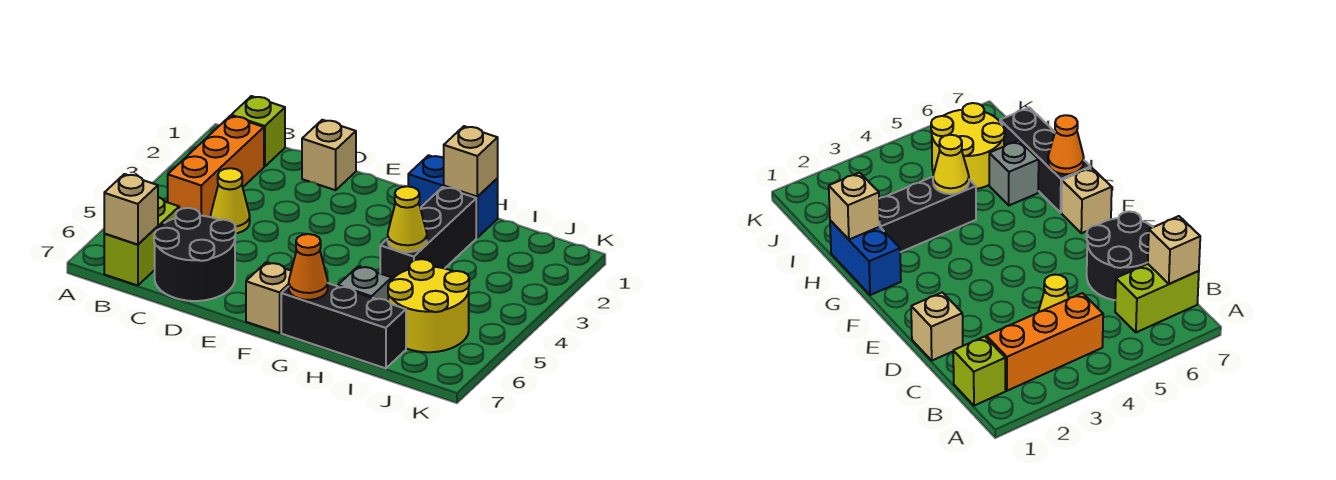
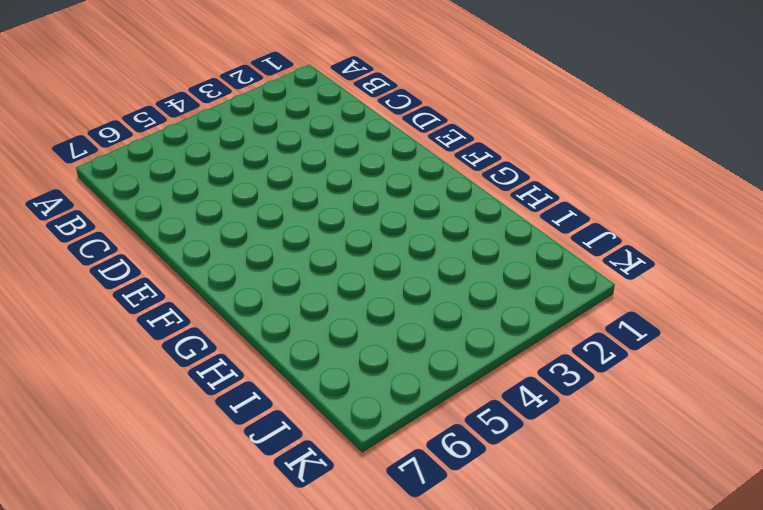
none -> lime brick B1 level 1
none -> orange brick B2:B4 level 1
none -> lime brick B6:B7 level 1

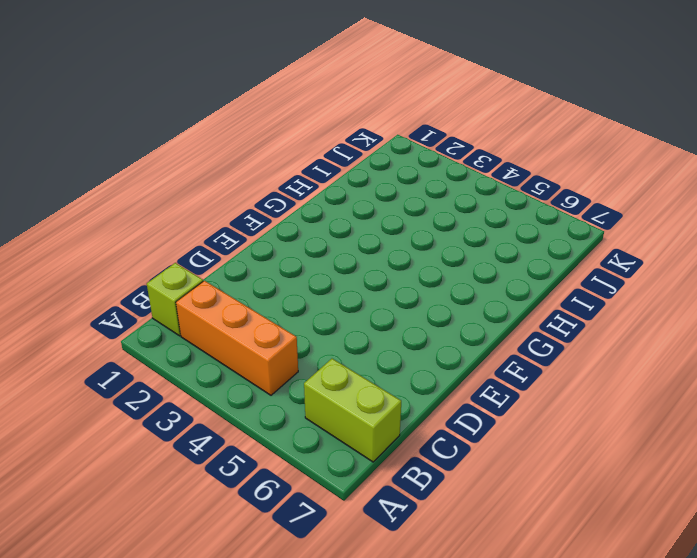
none -> yellow cone C4 level 1
none -> black round brick C6:D7 level 1
none -> tan brick D1 level 1

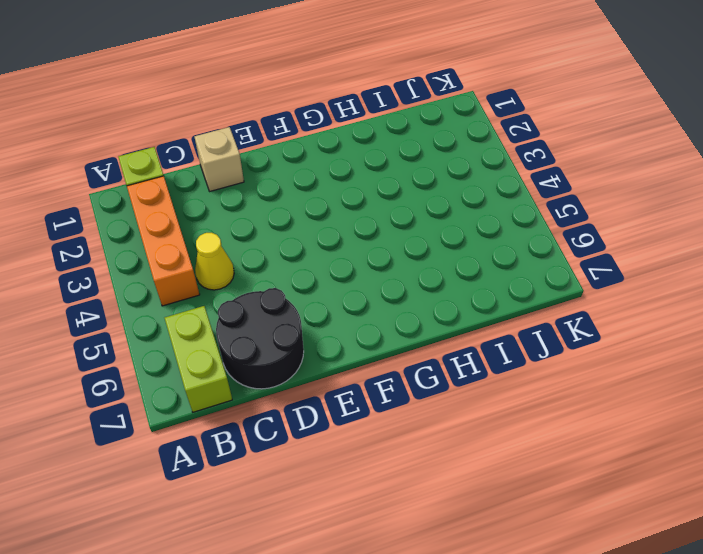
none -> tan brick F7 level 1
none -> blue brick G1:H1 level 1
none -> black brick G7:I7 level 1

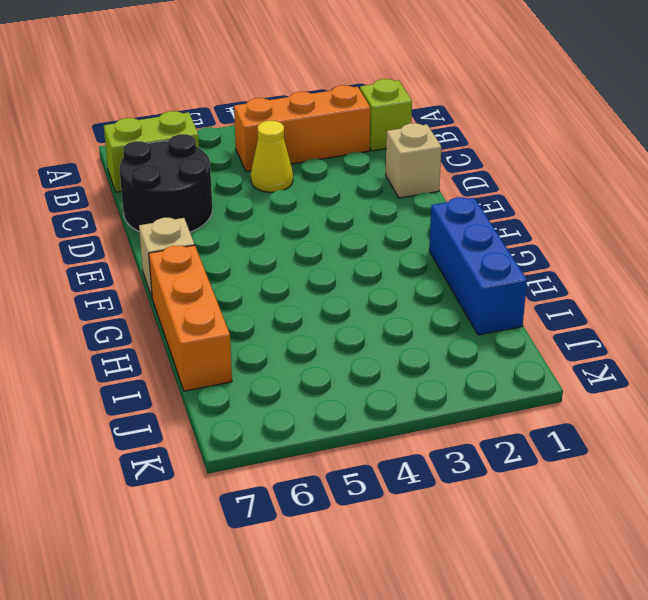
blue brick G1:I1 level 1 -> blue brick G1:H1 level 1
orange brick G7:I7 level 1 -> black brick G7:I7 level 1
none -> black brick H2:H4 level 1
none -> grey brick H6 level 1
none -> yellow round brick I5:J6 level 1

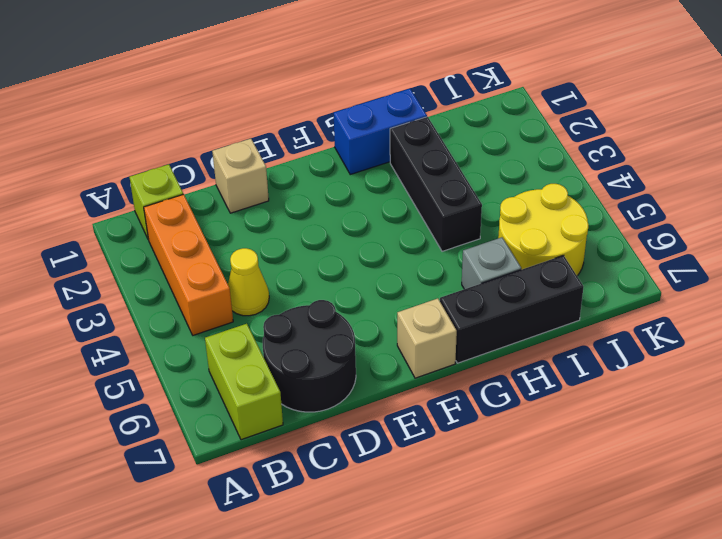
none -> tan brick B7 level 2
none -> orange cone G7 level 2
none -> tan brick H1 level 2

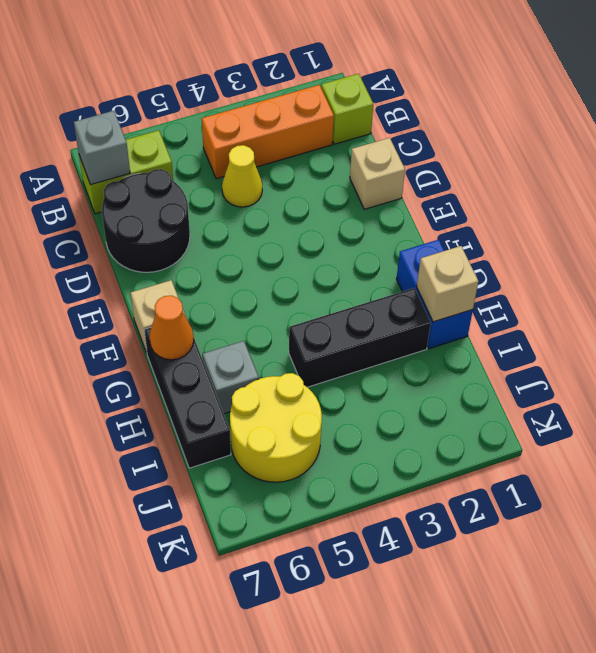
grey brick B7 level 2 -> tan brick B7 level 2
none -> yellow cone H4 level 2

